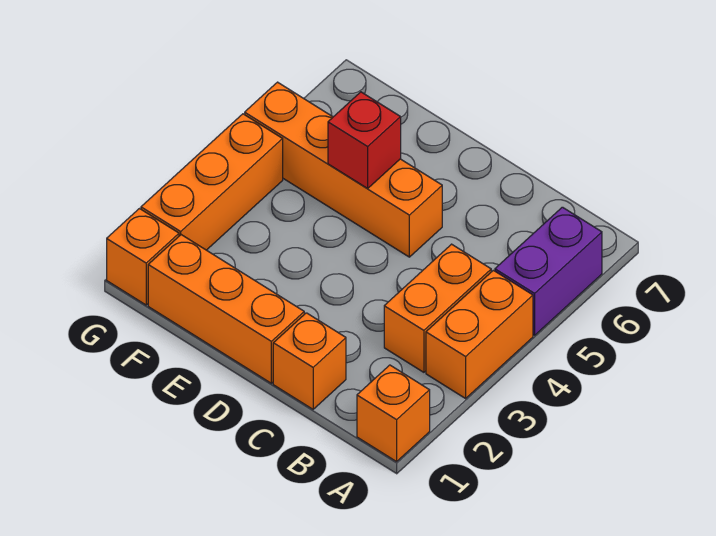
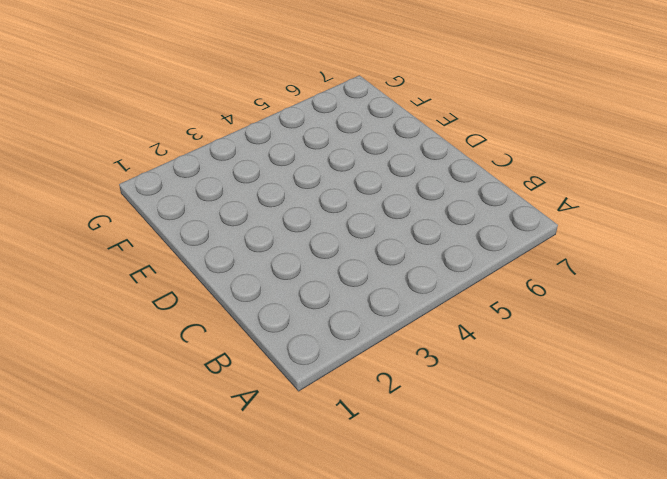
none -> orange brick A1 level 1
none -> orange brick A3:A4 level 1

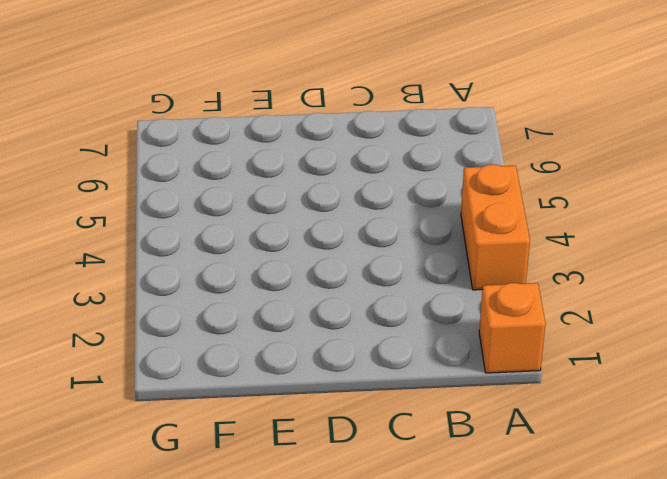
none -> purple brick A5:A6 level 1
none -> orange brick B3:B4 level 1

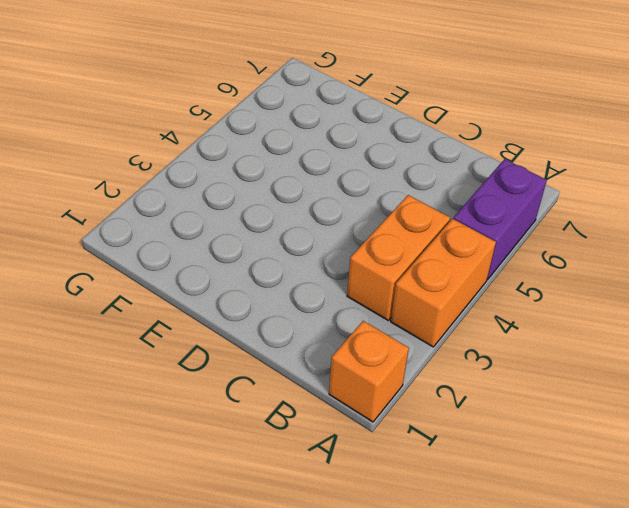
none -> orange brick C1 level 1
none -> orange brick D1:F1 level 1

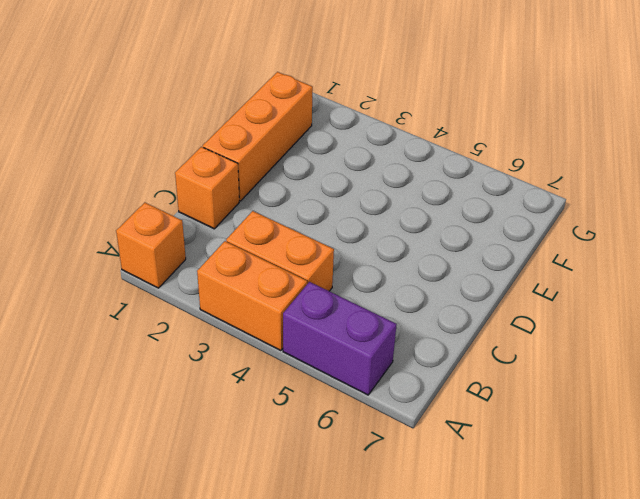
none -> orange brick D5:G5 level 1
none -> orange brick G1 level 1

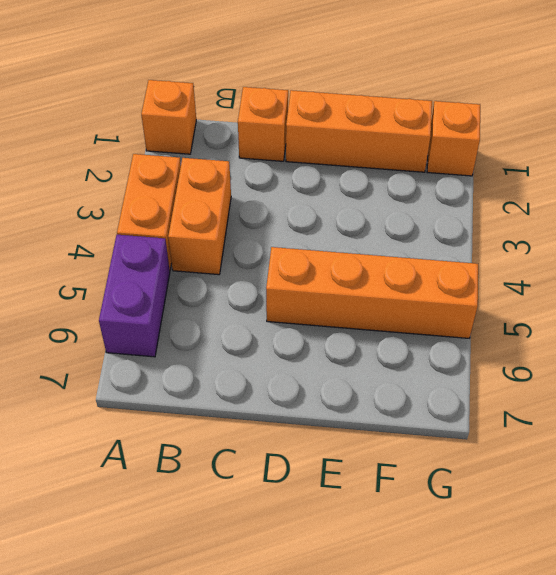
none -> orange brick G2:G4 level 1
none -> red brick E5 level 2

